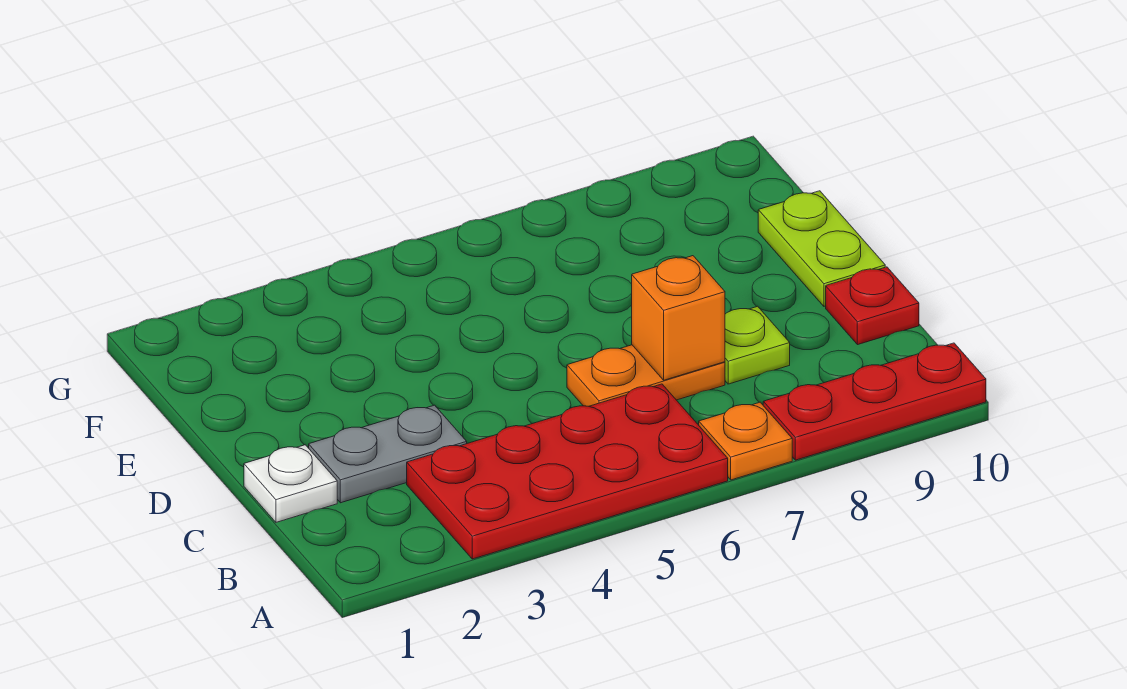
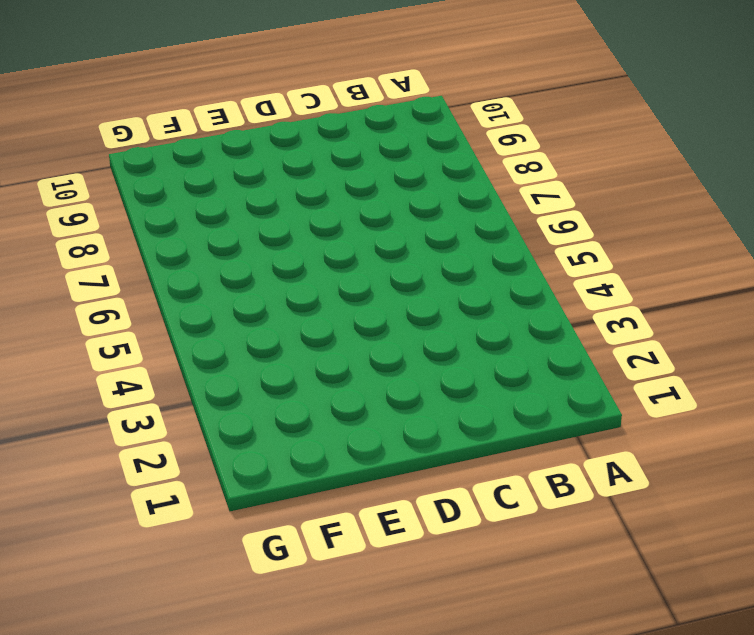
none -> red plate A3:B6 level 1
none -> orange plate A7 level 1

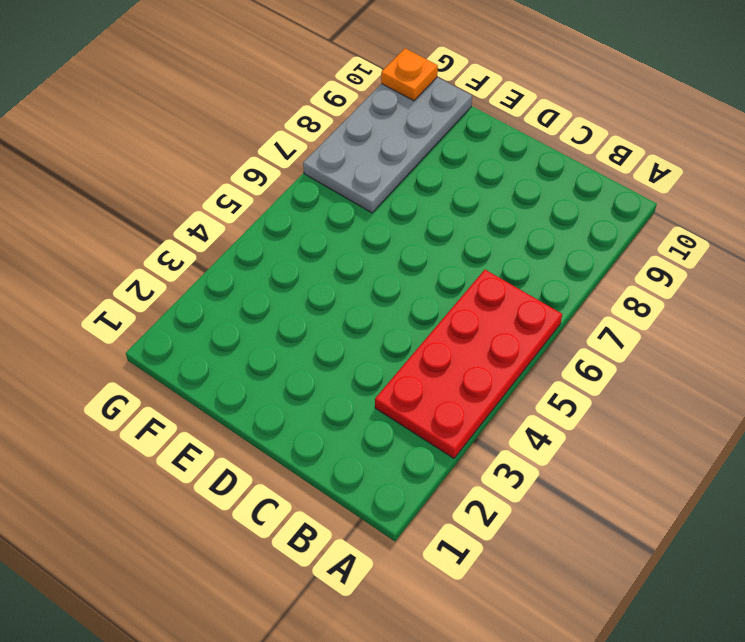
grey plate F7:G10 level 1 -> none
orange plate G10 level 2 -> orange plate A7 level 1
none -> red plate A8:A10 level 1
none -> white plate C1 level 1

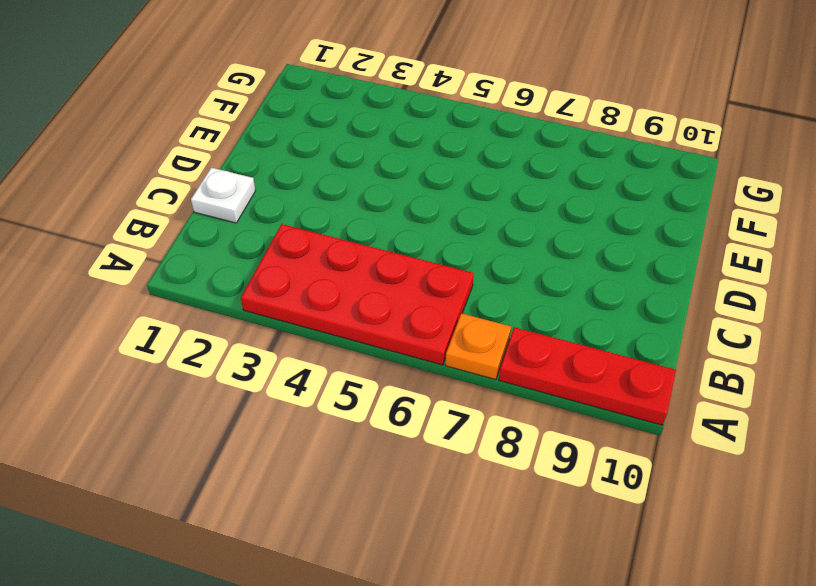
none -> grey plate C2:C3 level 1
none -> orange plate C6:C7 level 1

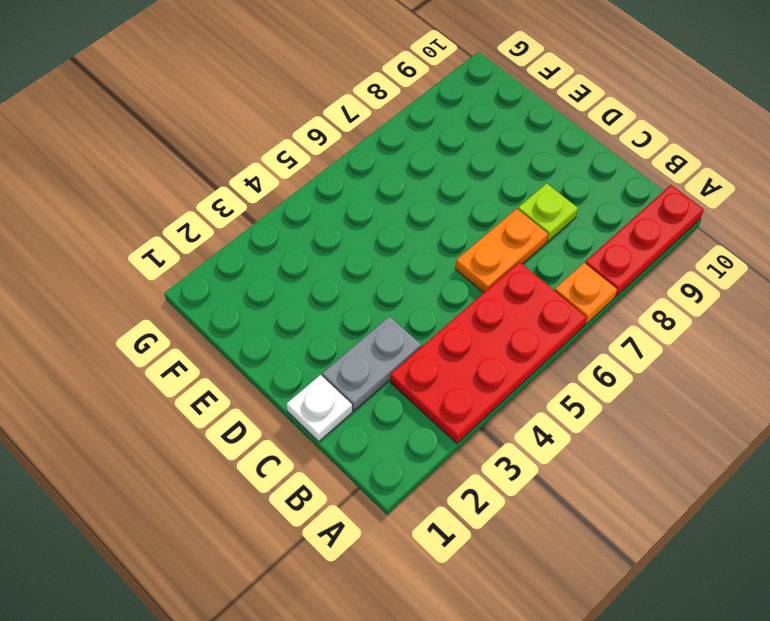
none -> red plate C10 level 1
none -> lime plate D10:E10 level 1

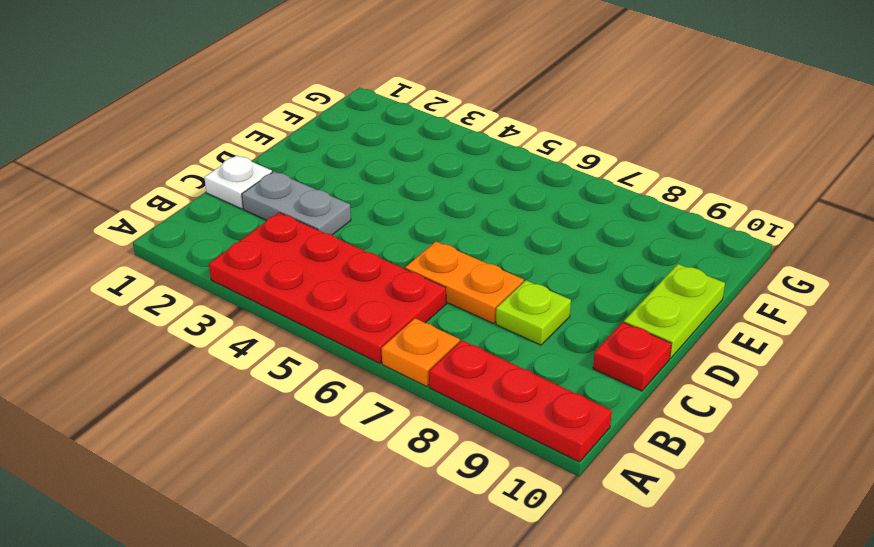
none -> orange brick C7 level 2

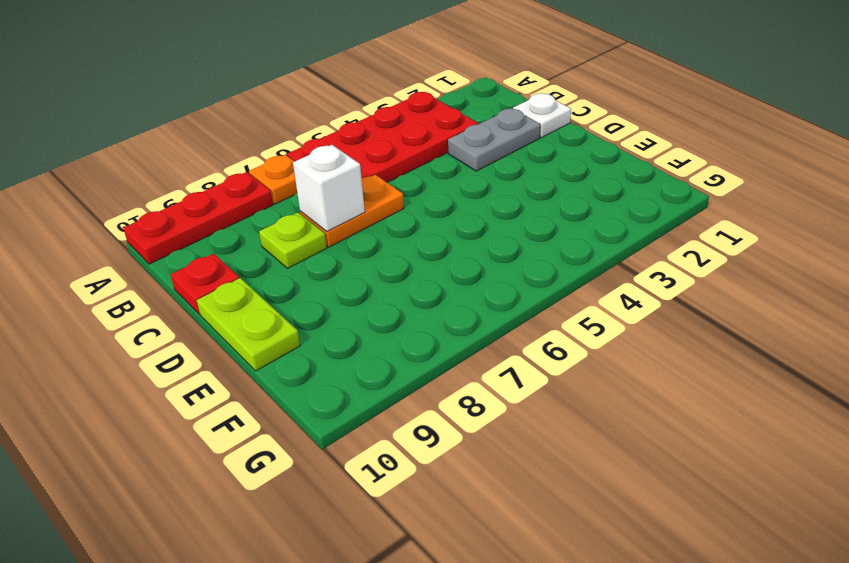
white brick C7 level 2 -> orange brick C7 level 2

